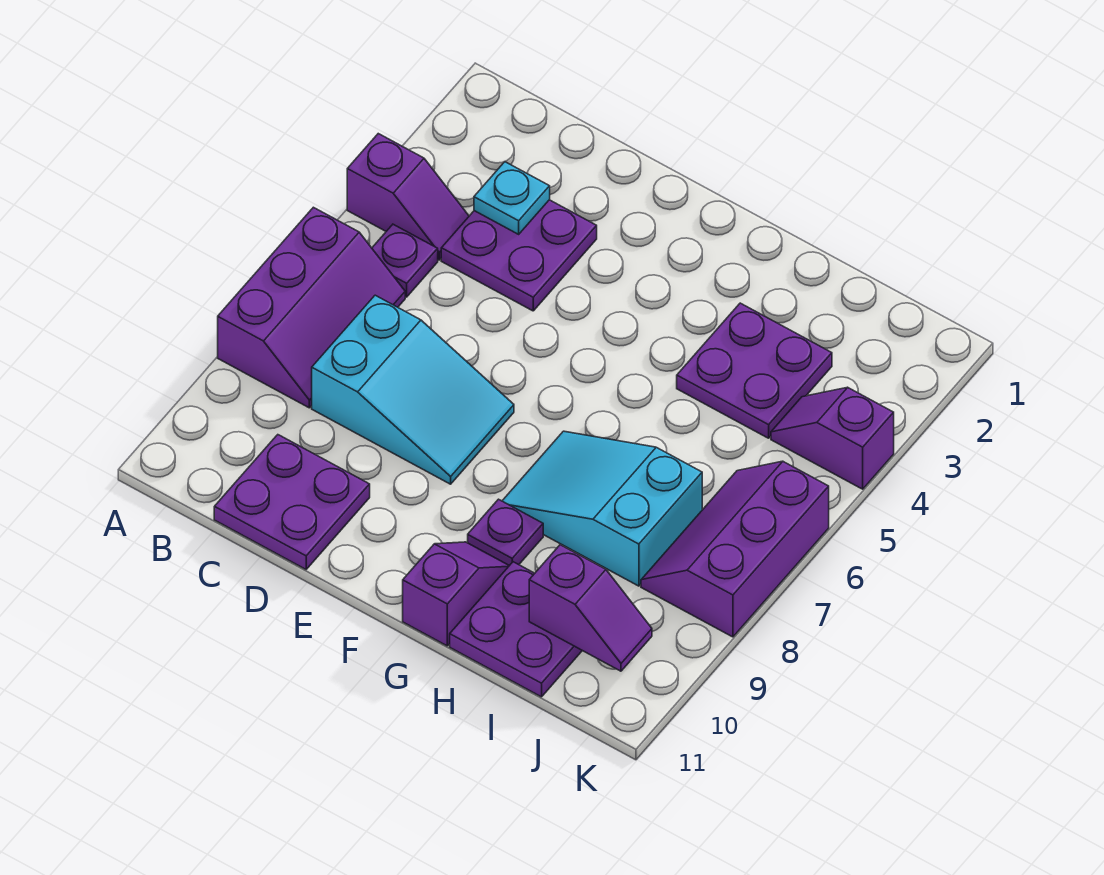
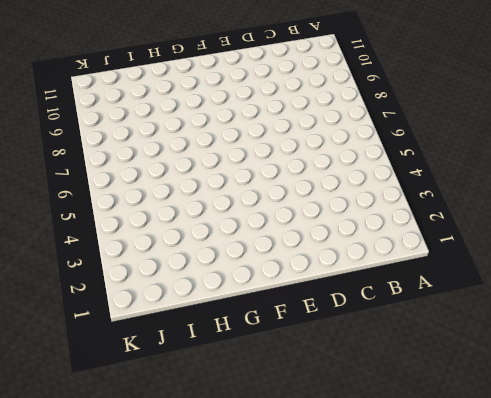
none -> purple slope A4:B4 level 1 top A
none -> purple slope A6:B8 level 1 top A
none -> purple plate B5 level 1

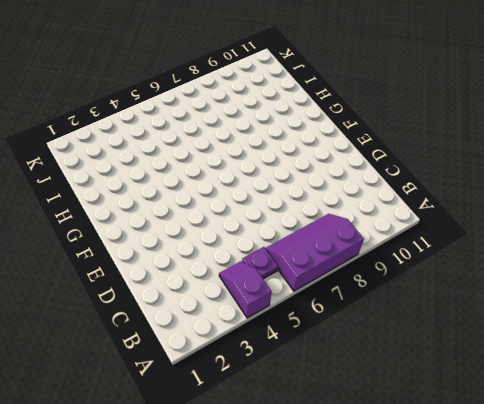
none -> purple plate C3:D4 level 1
none -> cyan slope C7:E8 level 1 top C
none -> purple plate C10:D11 level 1

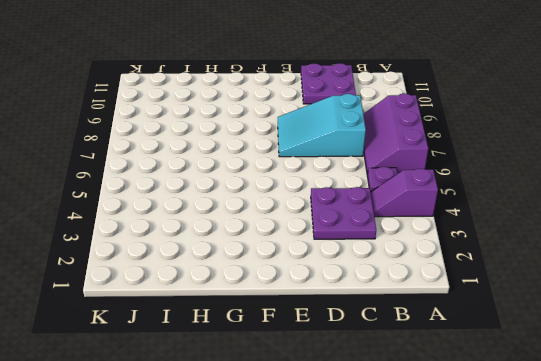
none -> cyan slope G7:I8 level 1 top I
none -> purple plate G9 level 1
none -> purple slope G10:G11 level 1 top 11

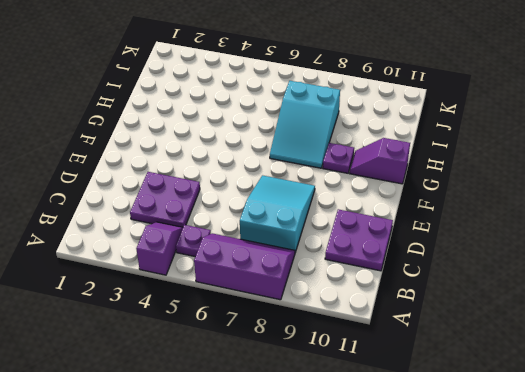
none -> purple plate H3:I4 level 1
none -> purple plate H10:I11 level 1
none -> purple slope J4:K4 level 1 top K

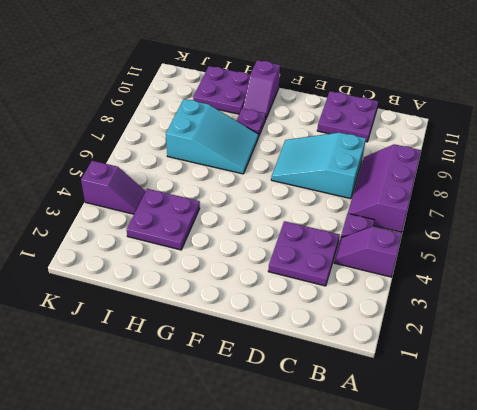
none -> purple slope J6:K8 level 1 top K
none -> cyan plate C3 level 2
none -> purple slope I10:J10 level 2 top I

